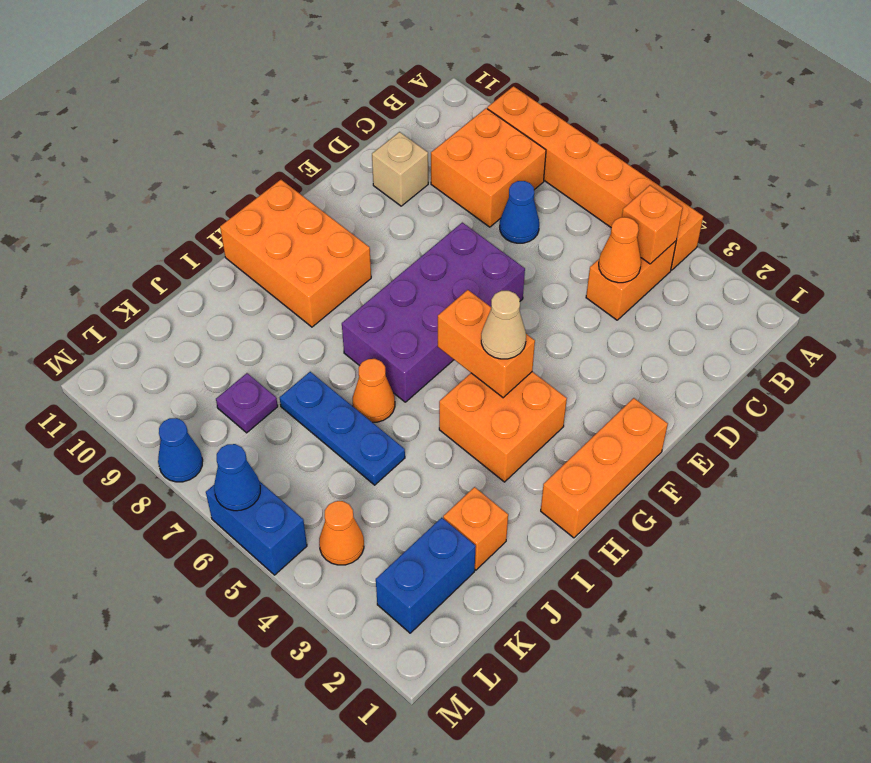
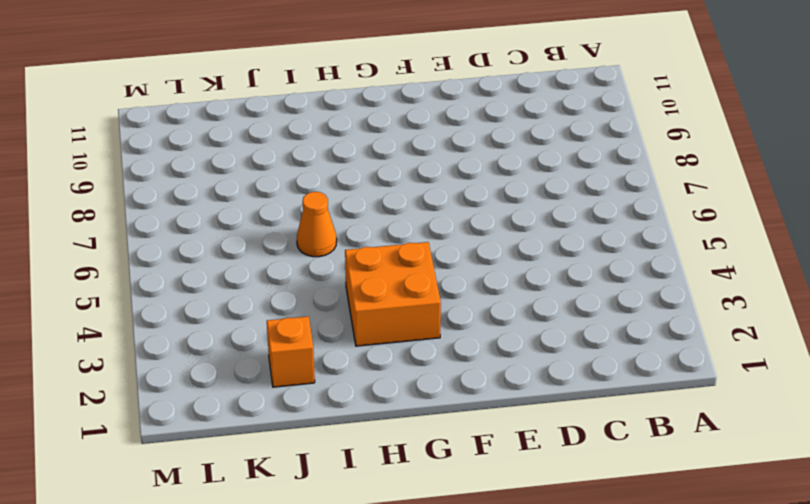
none -> orange brick A4:A9 level 1
none -> orange brick B4:C4 level 1
none -> orange brick B8:C9 level 1

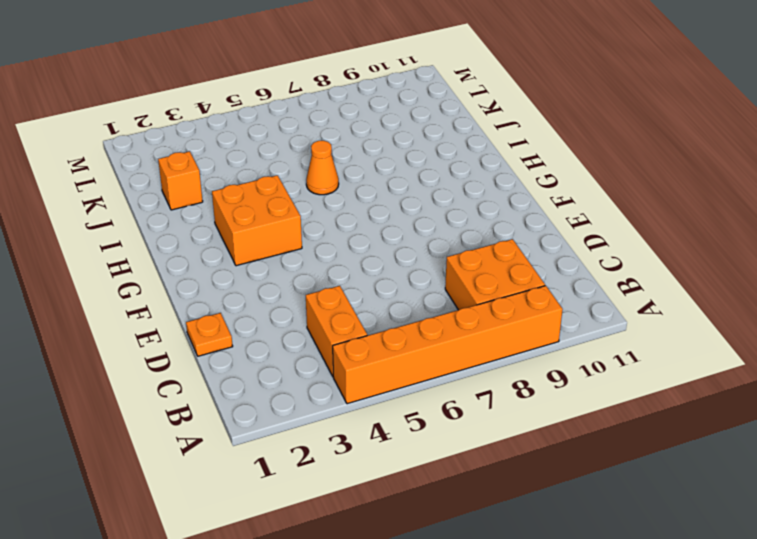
orange plate D1 level 1 -> none
none -> blue cone C7 level 1
none -> tan brick D10 level 1
none -> purple brick E6:H7 level 1

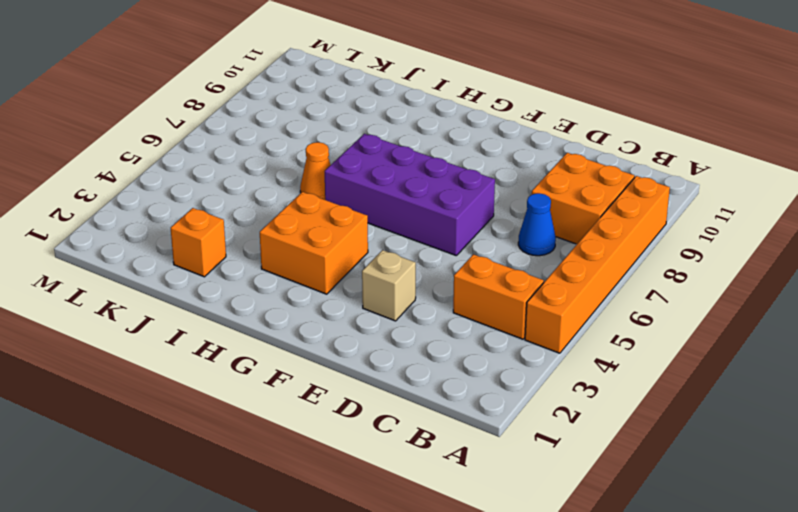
tan brick E3 level 1 -> tan brick D10 level 1
none -> orange brick F1:H1 level 1
none -> orange brick G9:H11 level 1
none -> blue plate J5:J7 level 1

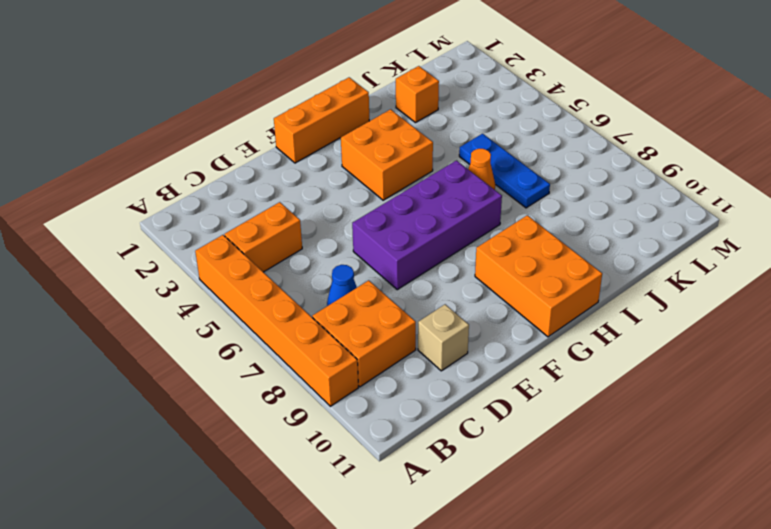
none -> blue brick K2:L2 level 1
none -> purple plate K8 level 1
none -> orange cone L4 level 1

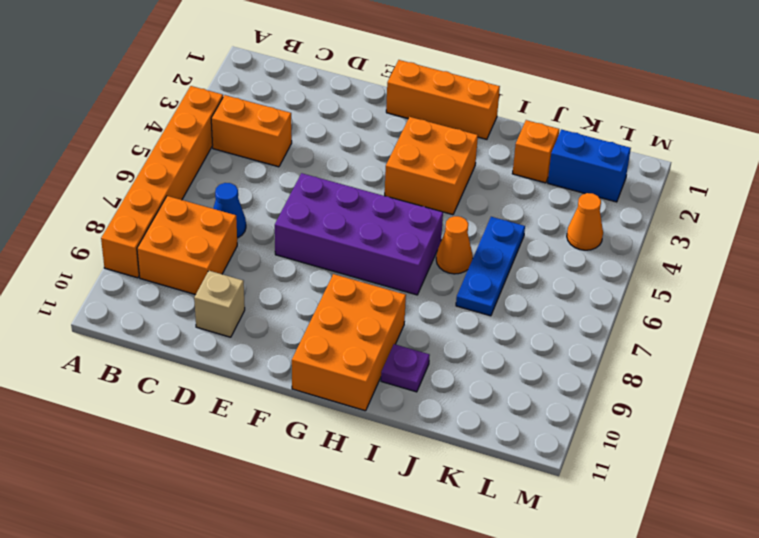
purple plate I10 level 1 -> purple plate K8 level 1
none -> blue brick M5:M6 level 1
none -> blue cone M8 level 1
none -> orange brick B4 level 2

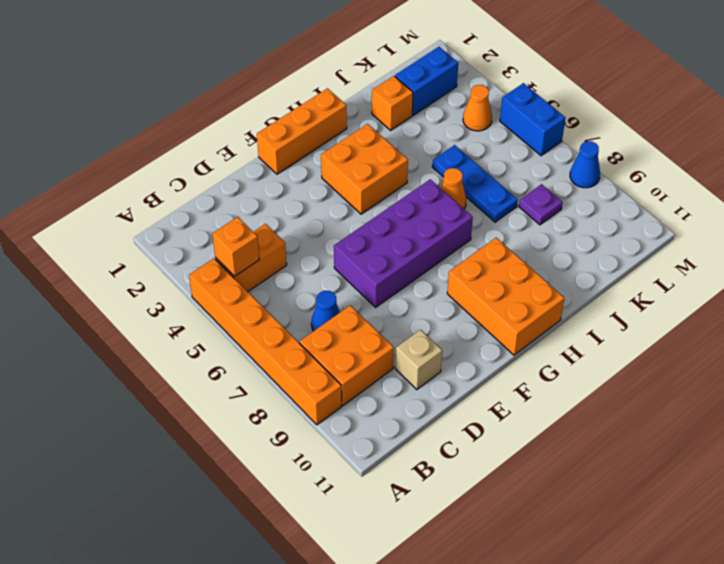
none -> orange cone C4 level 2
none -> orange brick G4:G5 level 2
none -> blue cone M6 level 2

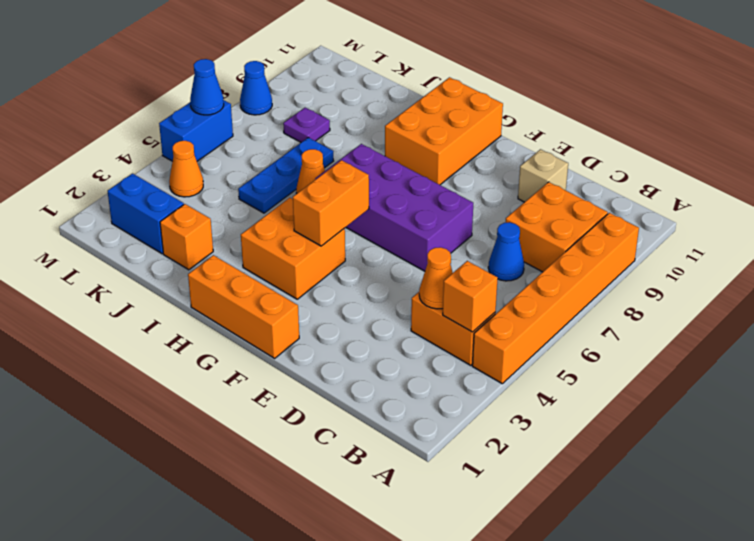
none -> tan cone G4 level 3

